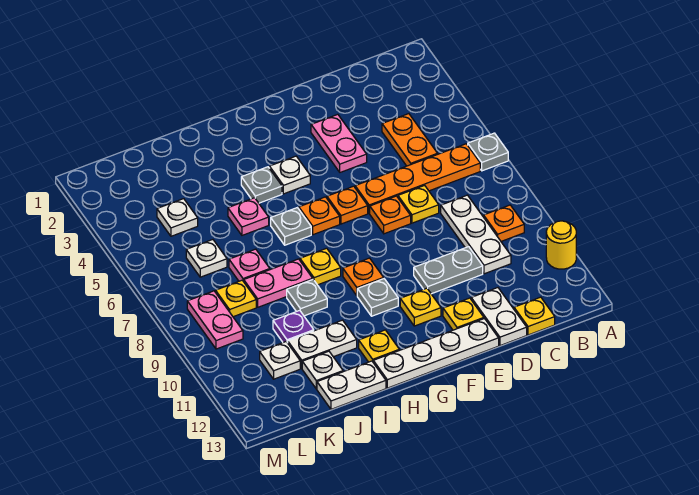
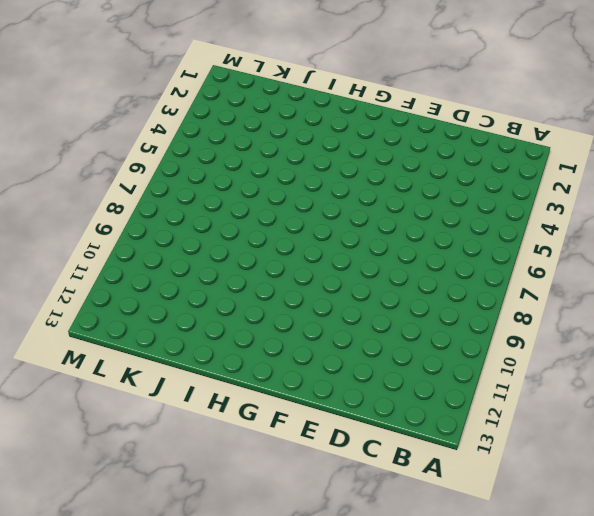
none -> grey plate A6 level 1
none -> yellow round brick A11 level 1
none -> orange plate B6:E6 level 1
none -> orange plate B9 level 1

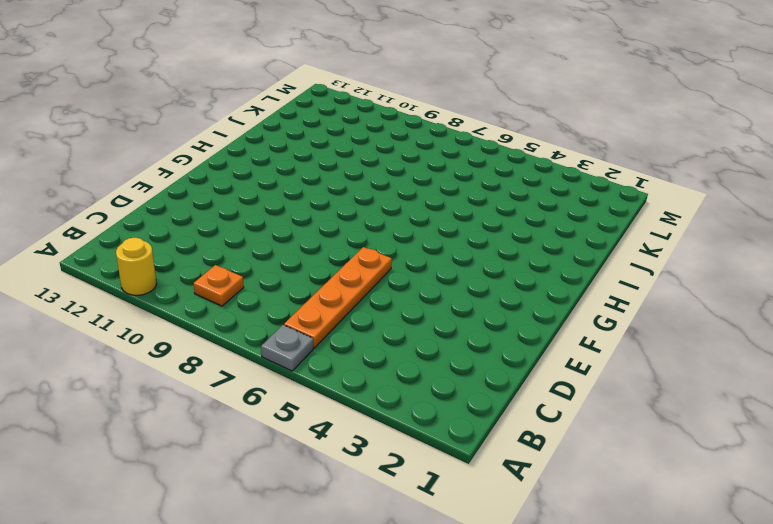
none -> orange plate C4:C5 level 1
none -> white plate C8:C10 level 1
none -> yellow plate C13 level 1
none -> yellow plate D7 level 1

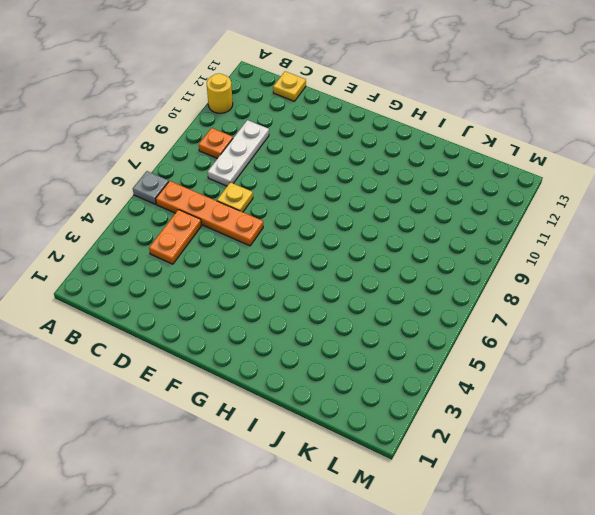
none -> grey plate D10:E10 level 1
none -> white plate D12:D13 level 1
none -> pink plate E3:E4 level 1
none -> orange plate E7 level 1

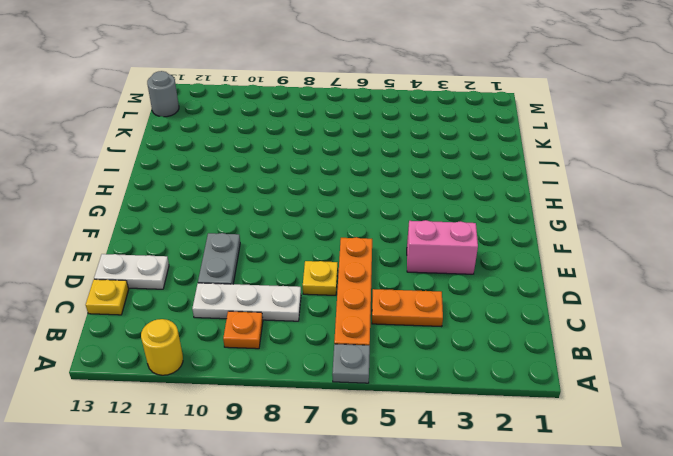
pink brick E3:E4 level 1 -> pink plate E3:E4 level 1
grey round brick L13 level 1 -> none
none -> orange plate E7 level 1
none -> yellow plate E12 level 1
none -> white plate E13:H13 level 1
none -> orange plate F6 level 1

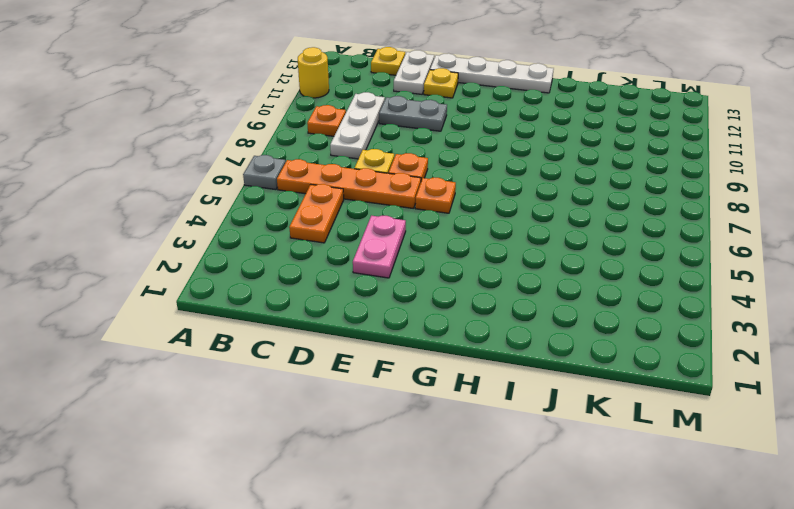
none -> yellow plate F11 level 1
none -> white plate G4 level 1
none -> orange plate G6 level 1
none -> orange plate G9 level 1

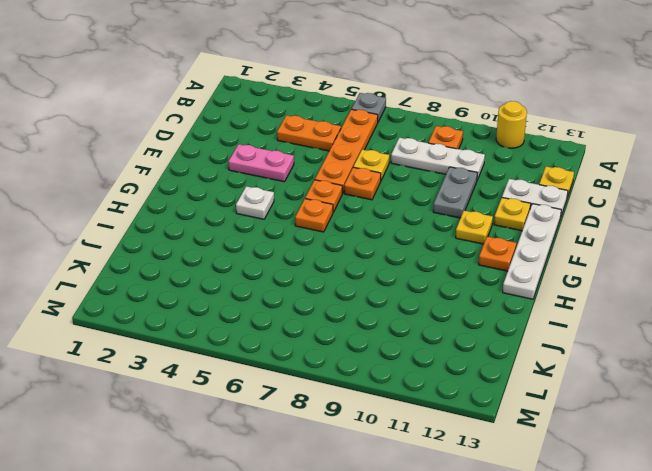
orange plate G12 level 1 -> orange plate G9 level 1
none -> grey plate G10 level 1
none -> grey plate H4 level 1
none -> grey plate H6 level 1
none -> yellow plate H8 level 1

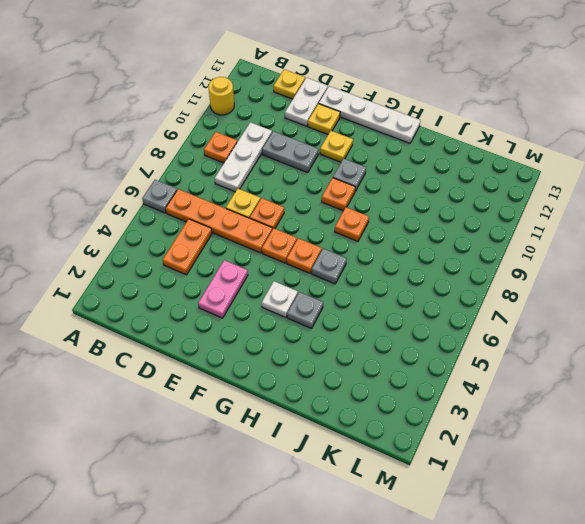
orange plate H8 level 1 -> yellow plate H8 level 1
none -> yellow plate H12 level 1
none -> pink plate I5 level 1
none -> pink plate I8:J8 level 1
none -> grey plate I9 level 1

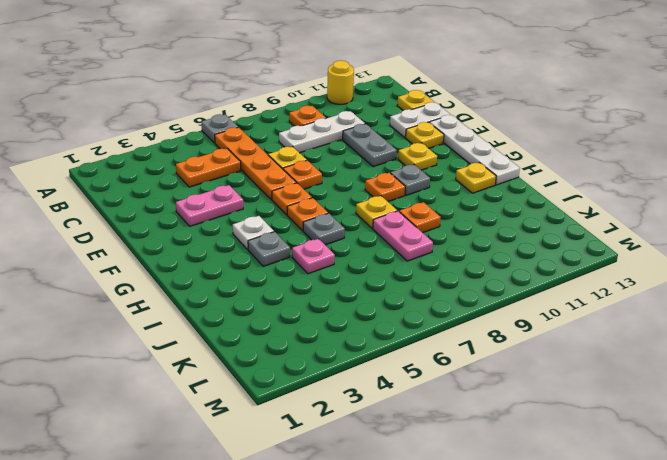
orange plate I9 level 1 -> grey plate I9 level 1
none -> white plate I11:J11 level 1
none -> white plate I13:J13 level 1
none -> pink plate J7 level 1
none -> purple plate J10 level 1

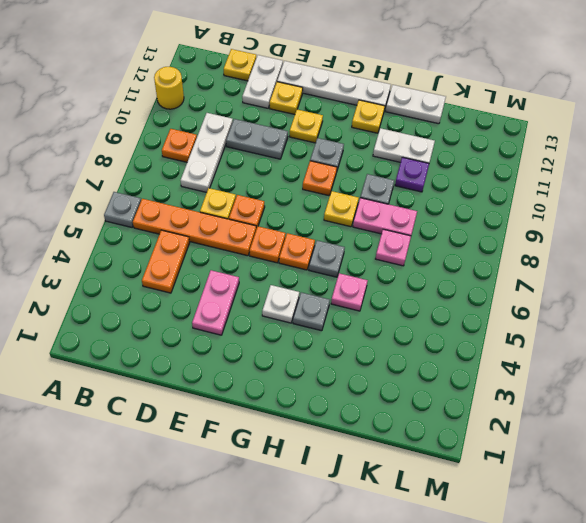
none -> white plate J12 level 1
none -> white plate K4 level 1
none -> white plate K6 level 1
none -> yellow plate K8 level 1

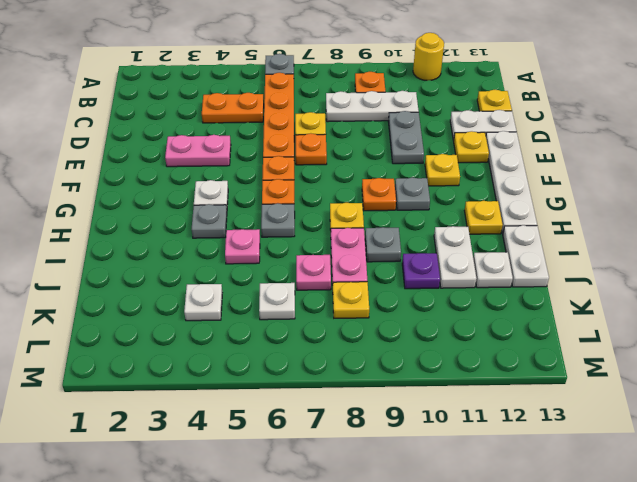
none -> white plate K11 level 1
none -> pink plate L8:L9 level 1

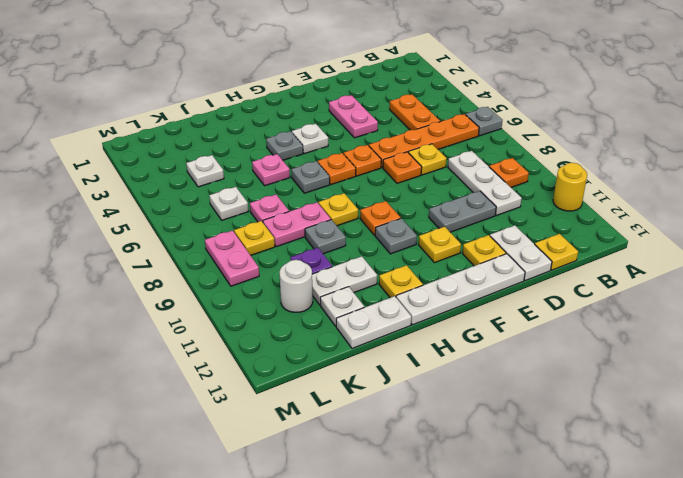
white round brick K11 level 1 -> white plate K11 level 1

